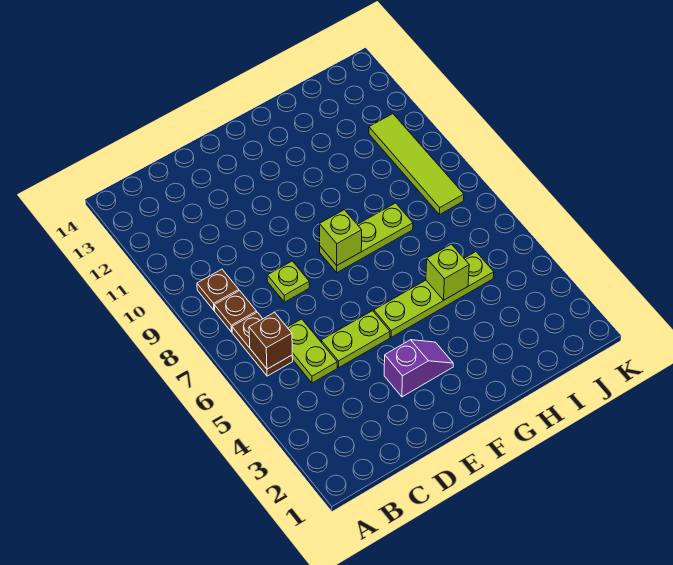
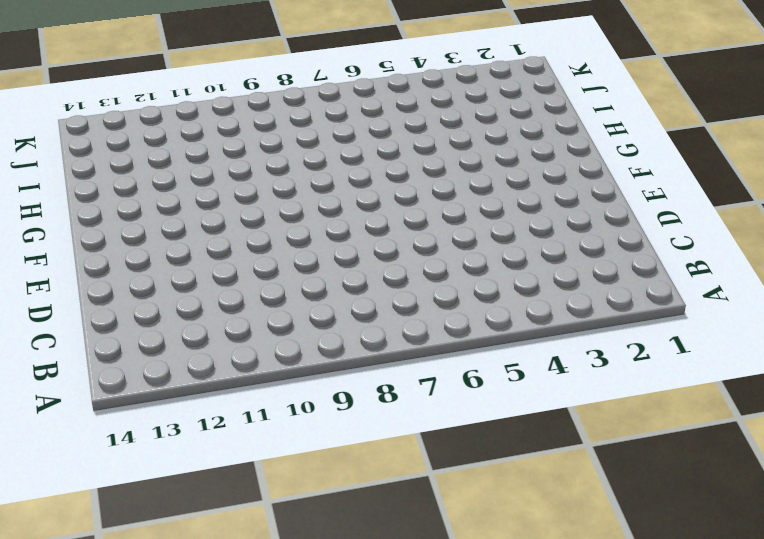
none -> brown plate B6:B7 level 1
none -> brown plate B8 level 1
none -> brown plate B9 level 1

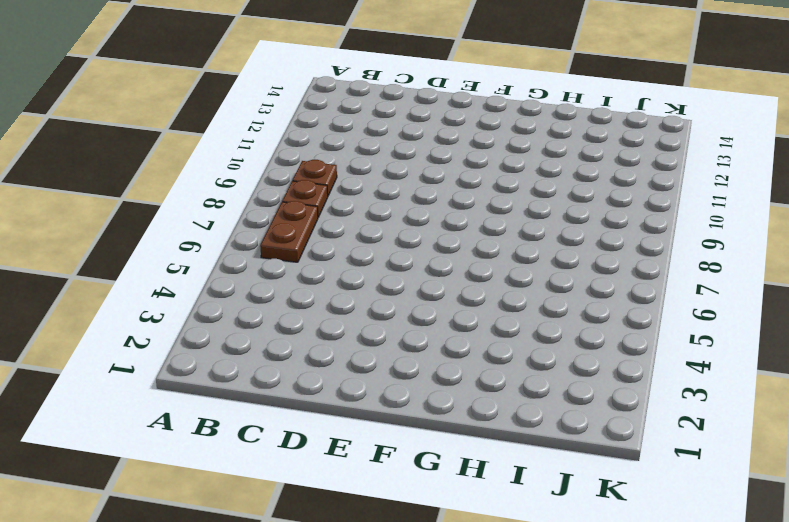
none -> lime plate C5:C6 level 1
none -> lime plate D5:E5 level 1
none -> lime plate D8 level 1

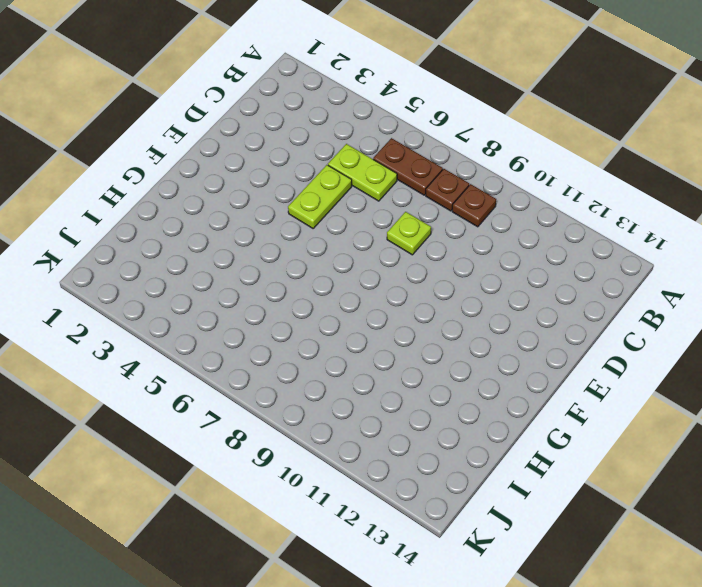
none -> purple slope E3:F3 level 1 top E
none -> lime plate F5:I5 level 1
none -> lime plate F8:H8 level 1

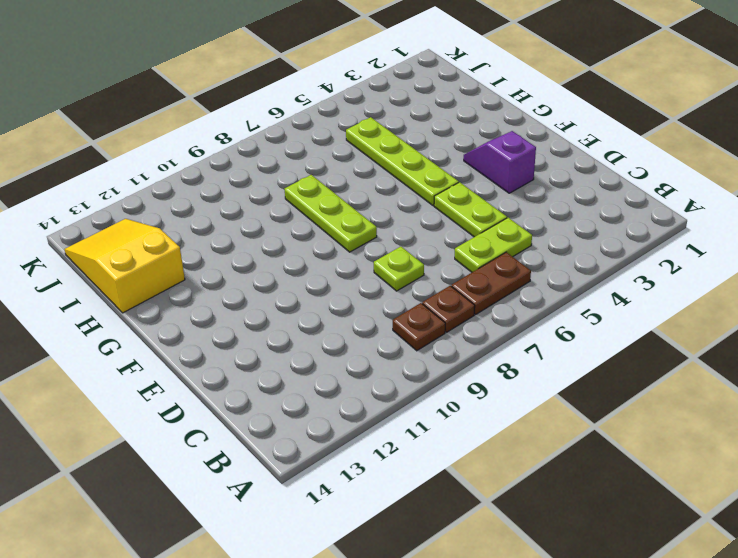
yellow slope H13:J14 level 1 top H -> none
none -> lime tile J8:J11 level 1
none -> brown brick B6 level 2
none -> lime brick F8 level 2

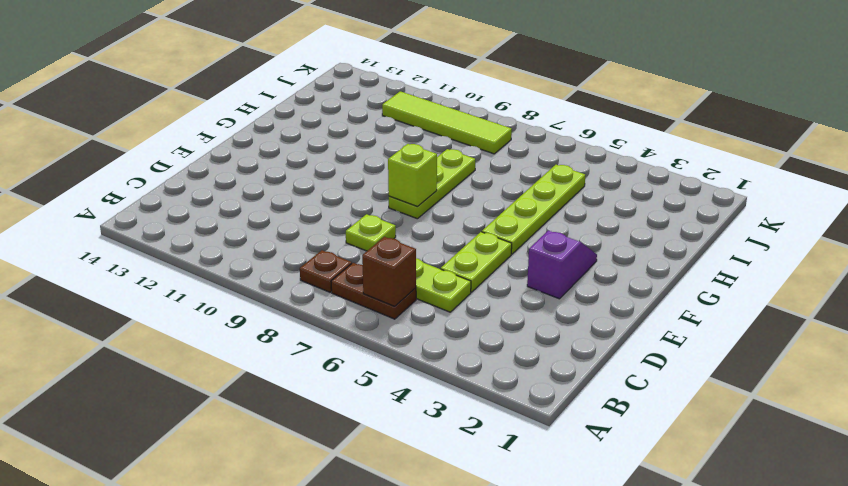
none -> brown plate B9 level 1
none -> lime brick H5 level 2

